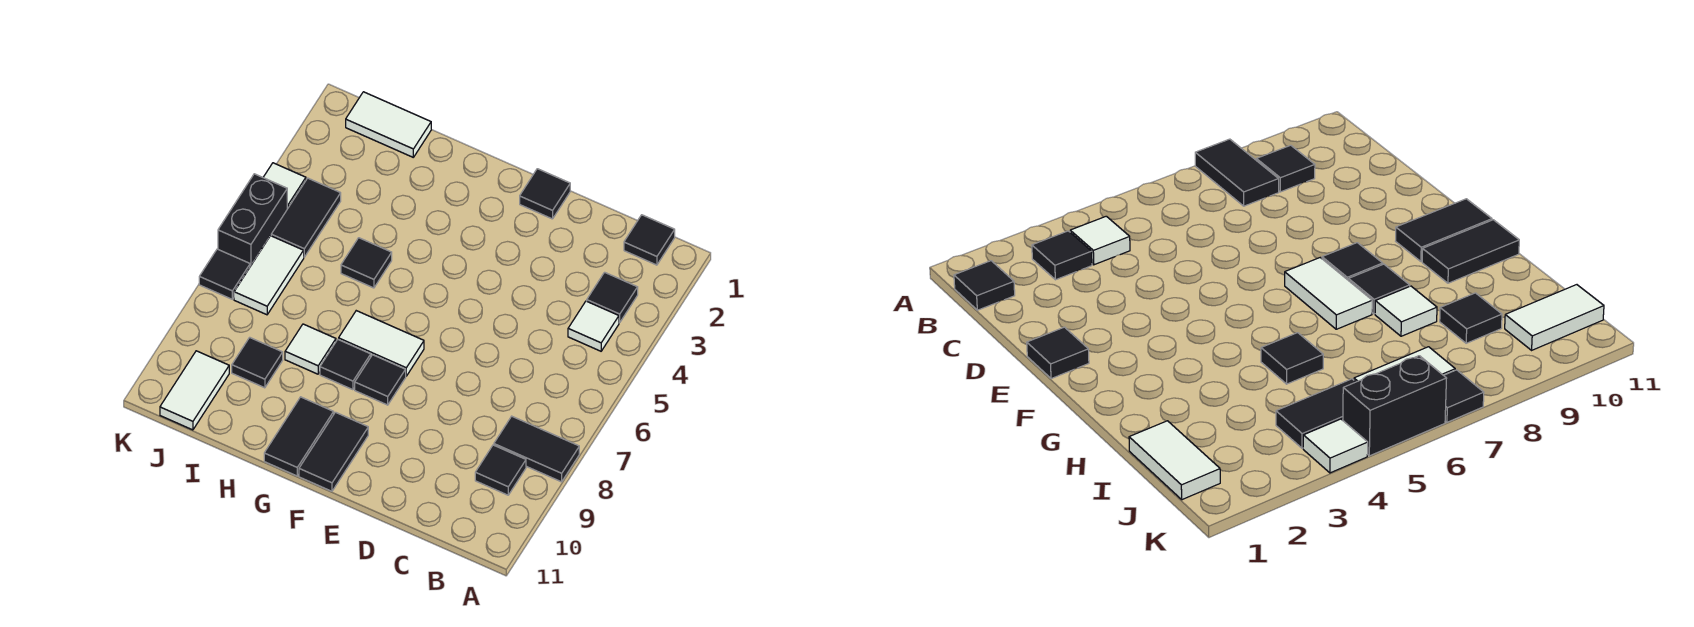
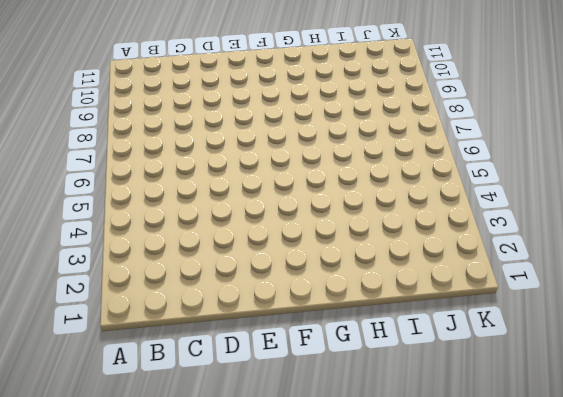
none -> black tile A8:B8 level 1
none -> black tile B1 level 1
none -> black tile B3 level 1

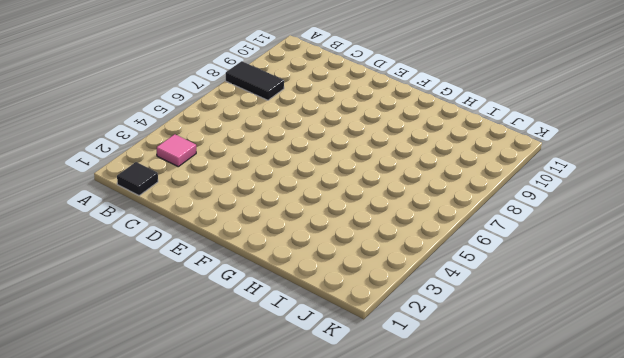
pink tile B3 level 1 -> black tile B3 level 1
none -> white tile B4 level 1
none -> black tile B9 level 1
none -> black tile E1 level 1

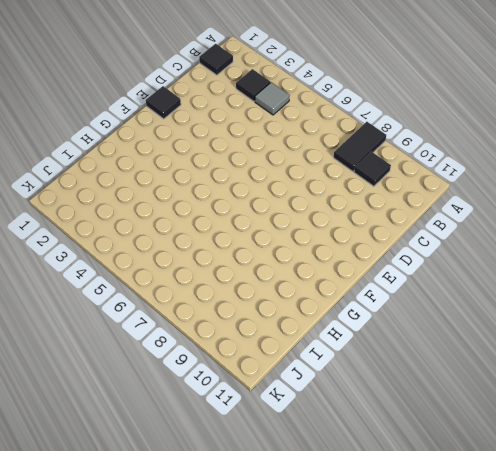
grey tile B4 level 1 -> white tile B4 level 1
none -> white tile F7:G7 level 1
none -> black tile F8 level 1
none -> black tile F10:F11 level 1

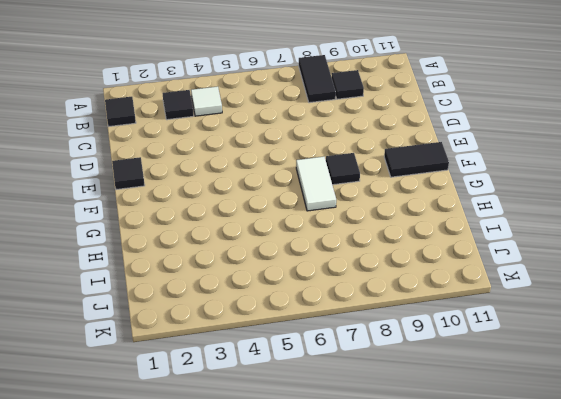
none -> black tile G8 level 1
none -> black tile G10:G11 level 1
none -> black tile H5 level 1

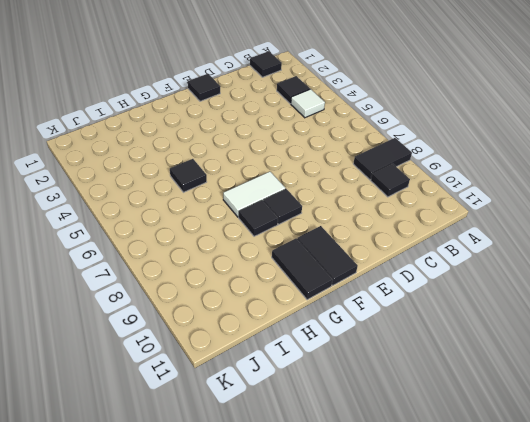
none -> white tile H8 level 1
none -> white tile I1:J1 level 1
none -> black tile I9 level 1

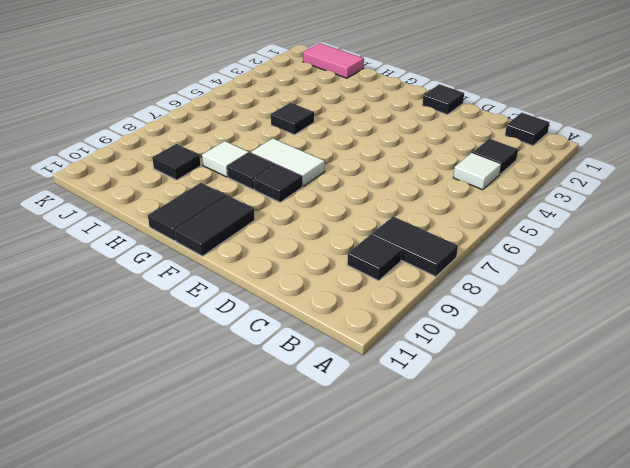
pink tile I1:J1 level 1 -> white tile I1:J1 level 1
none -> black tile J4:J5 level 1
none -> white tile J6:J7 level 1
none -> white tile J10:J11 level 1

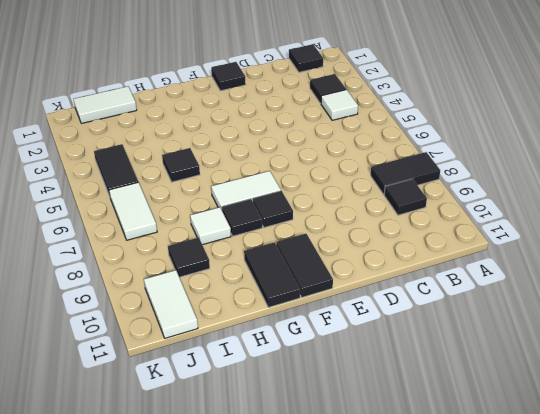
none -> white tile K4 level 1
none -> black brick K5:K6 level 1
none -> black tile K7 level 1

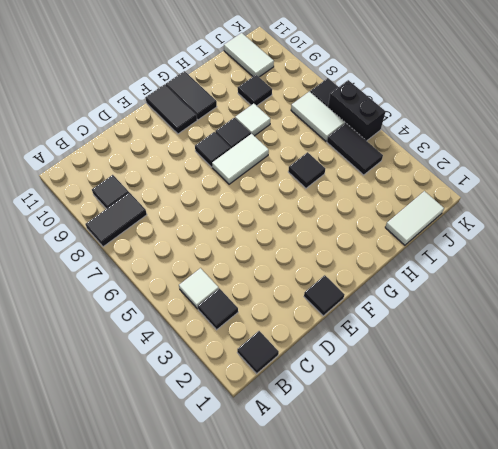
none -> white tile K4 level 1

